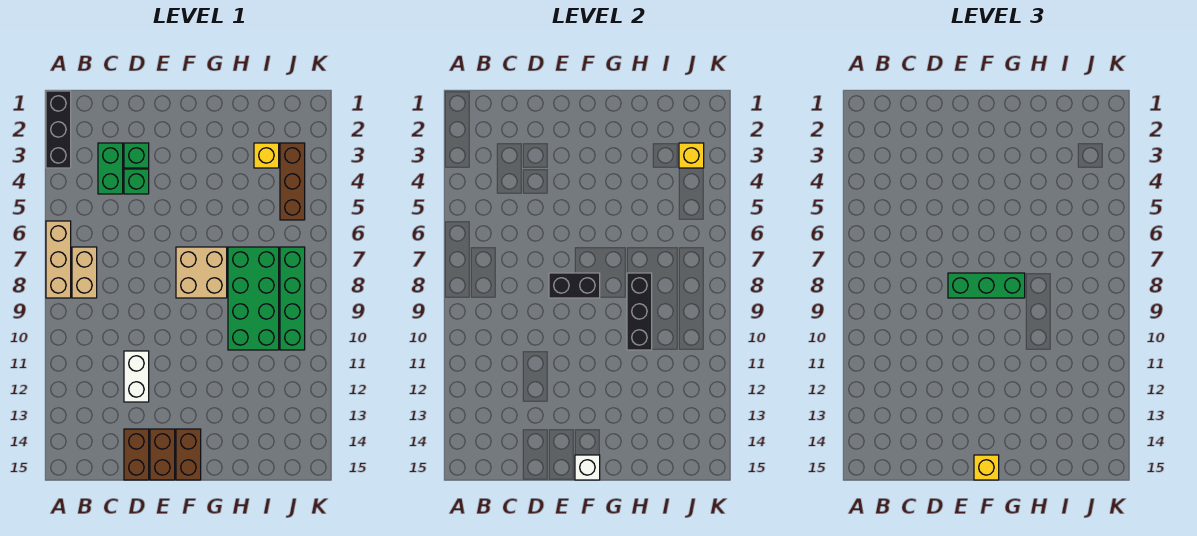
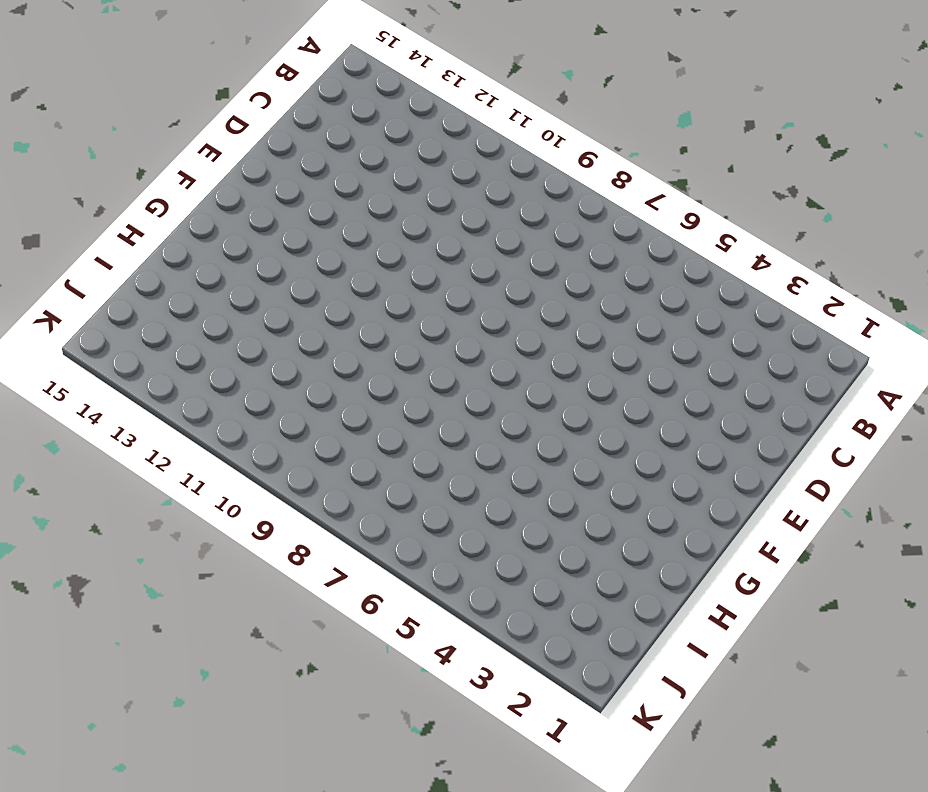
none -> black brick A1:A3 level 1
none -> tan brick A6:A8 level 1
none -> tan brick B7:B8 level 1

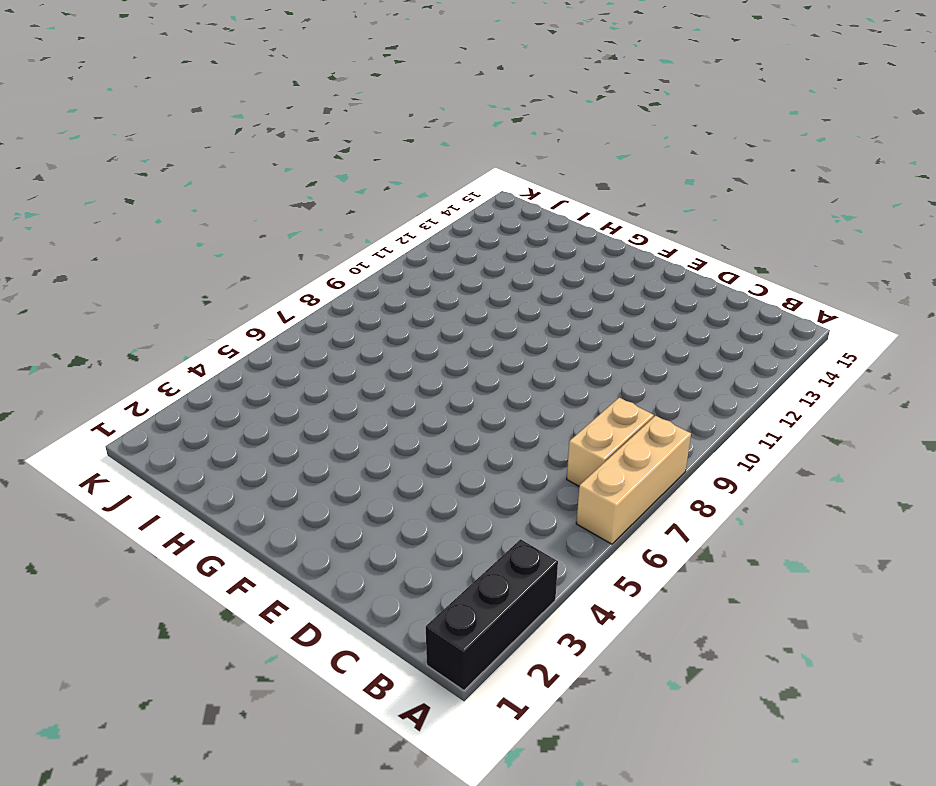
none -> green brick C3:C4 level 1
none -> green brick D3 level 1
none -> green brick D4 level 1

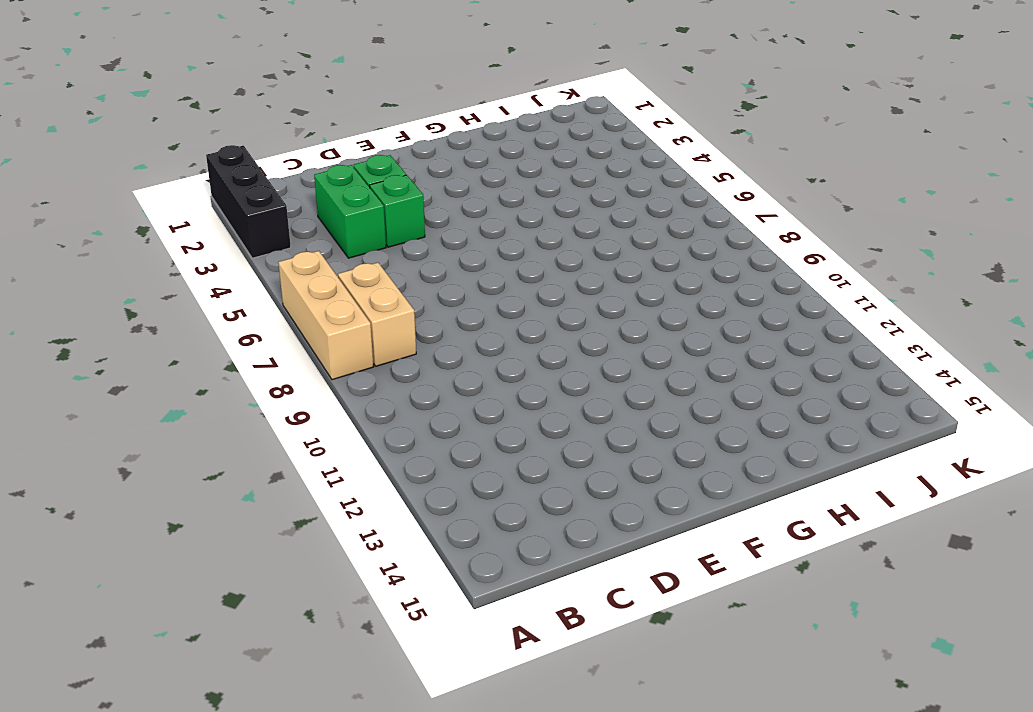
none -> white brick D11:D12 level 1
none -> brown brick D14:D15 level 1
none -> brown brick E14:E15 level 1

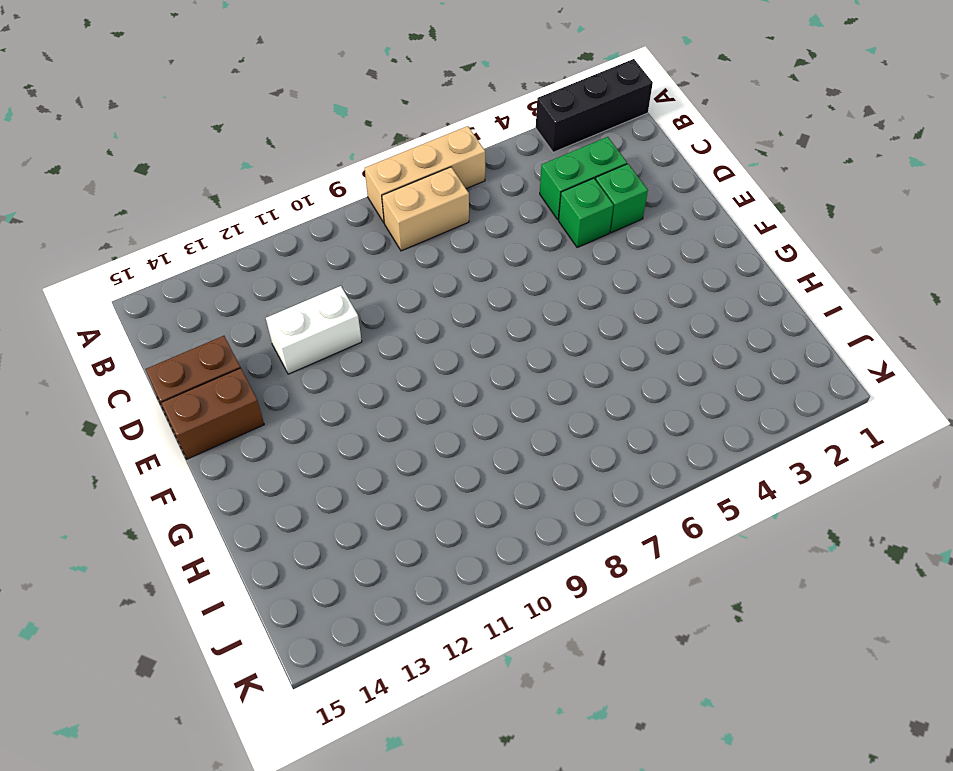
none -> tan brick F7:G8 level 1
none -> brown brick F14:F15 level 1
none -> green brick H7:I10 level 1

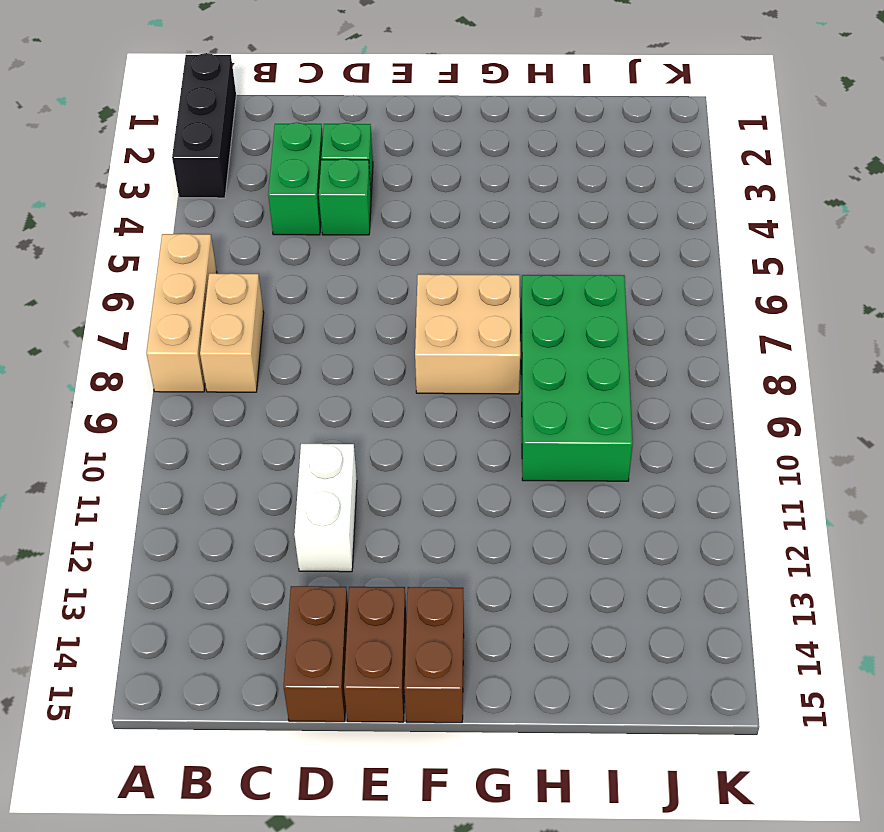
none -> yellow brick I3 level 1
none -> brown brick J3:J5 level 1
none -> green brick J7:J10 level 1

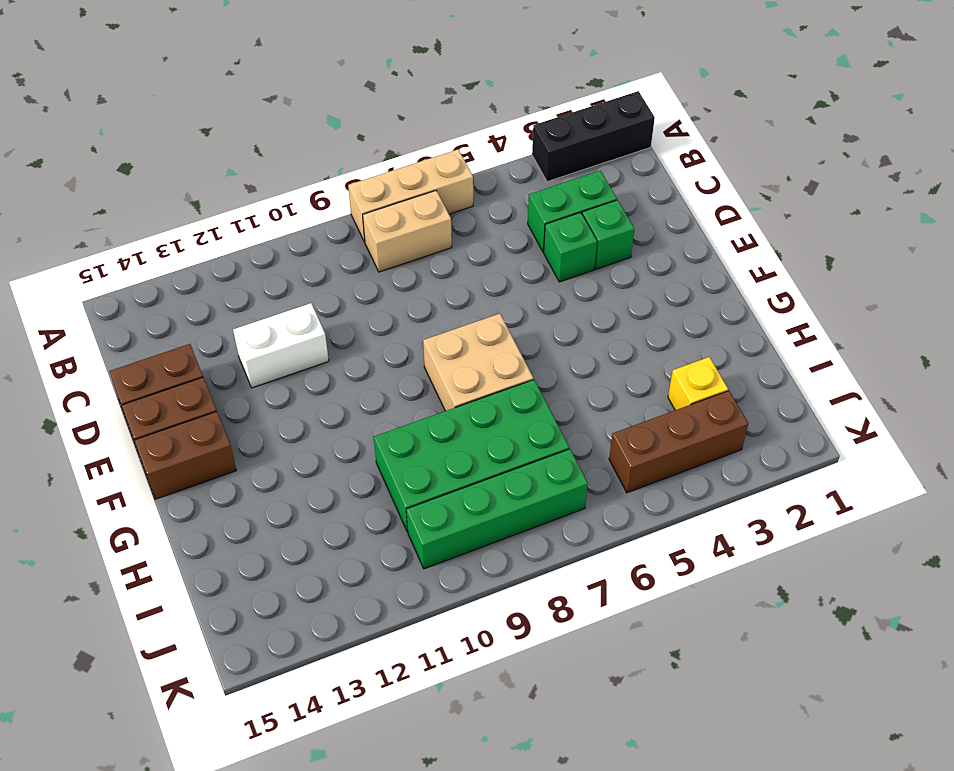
none -> black brick E8:F8 level 2
none -> white brick F15 level 2
none -> black brick H8:H10 level 2

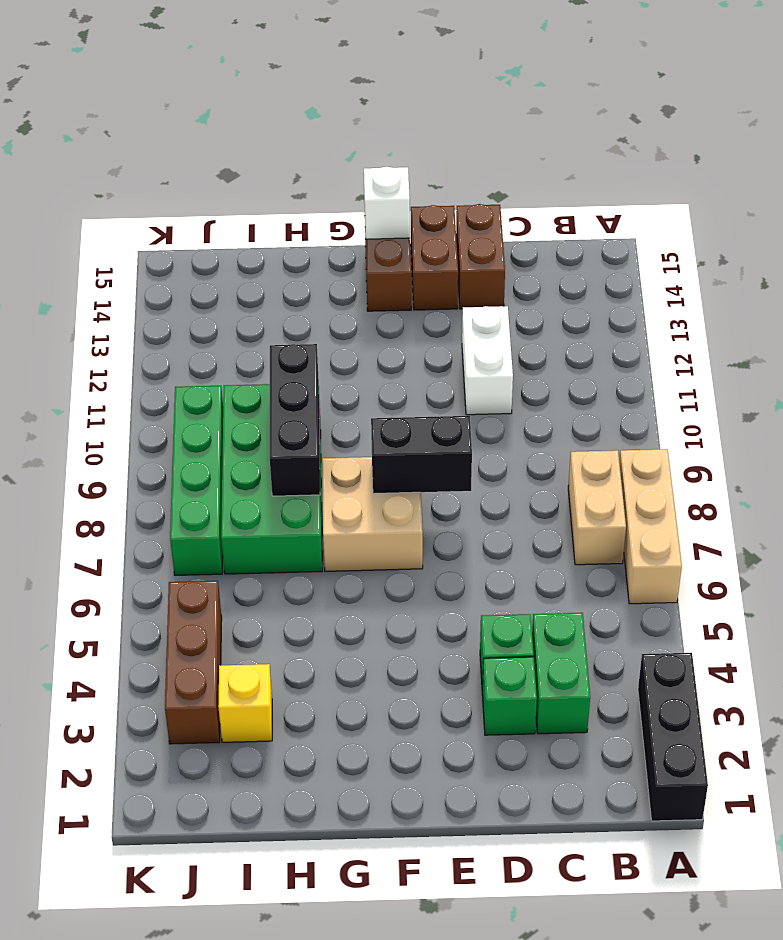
none -> yellow brick J3 level 2
none -> green brick E8:G8 level 3
none -> yellow brick F15 level 3

